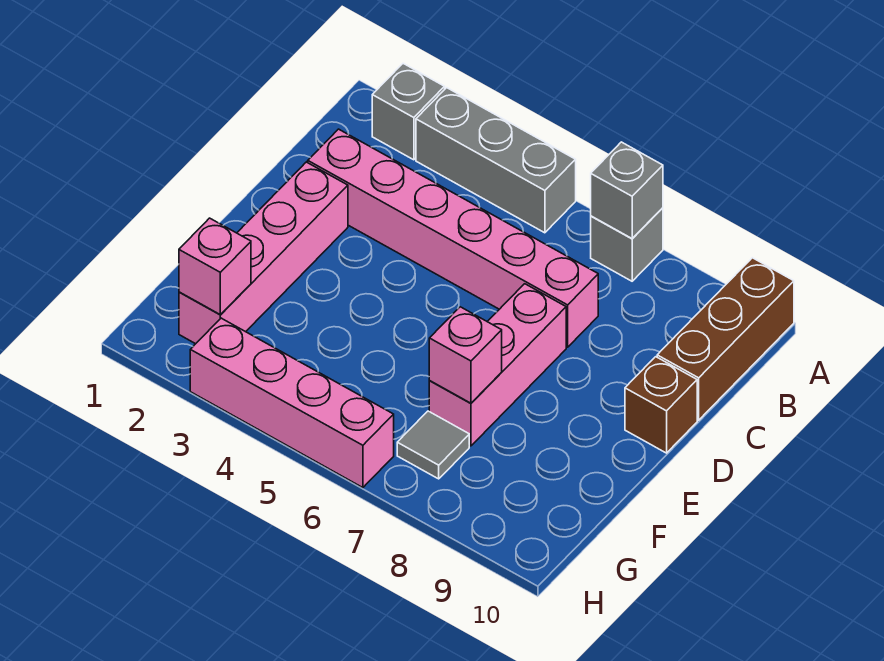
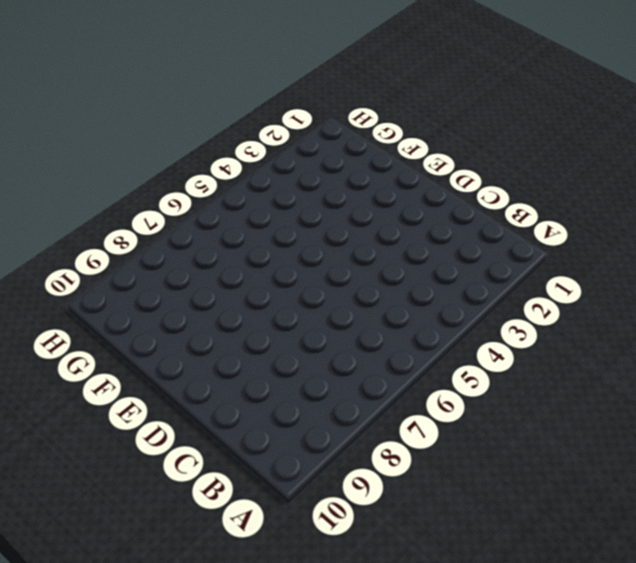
none -> grey brick A2 level 1
none -> grey brick A3:A5 level 1
none -> grey brick A7 level 1

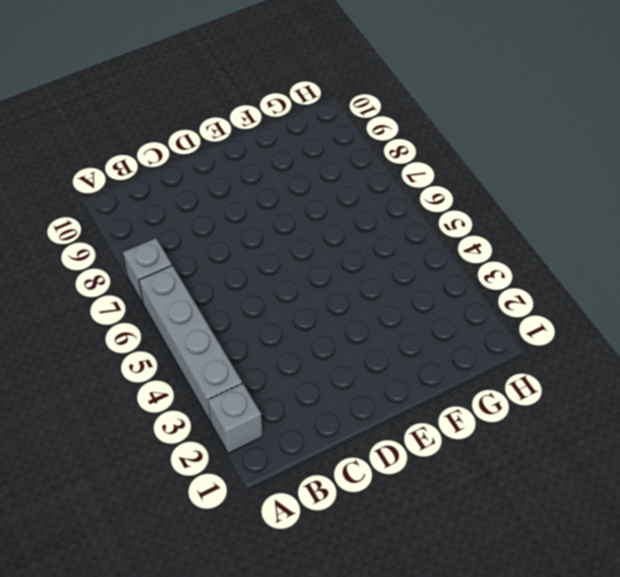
grey brick A3:A6 level 1 -> grey brick A3:A5 level 1
none -> brown brick A10:C10 level 1
none -> pink brick C2:C7 level 1
none -> pink brick D2:G2 level 1

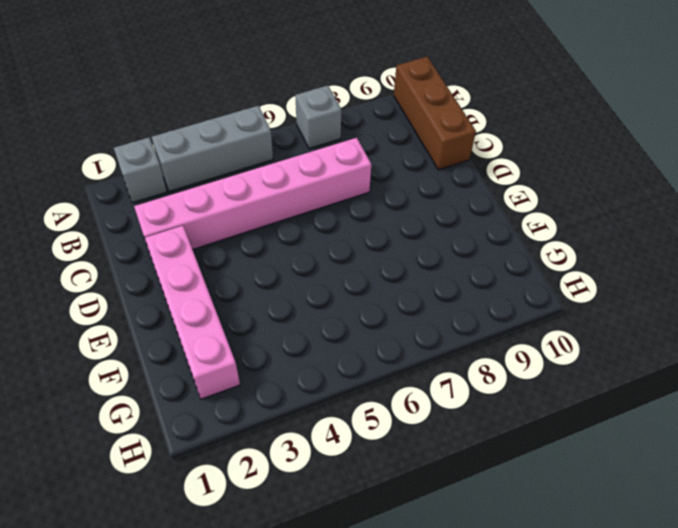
none -> pink brick D7:F7 level 1
none -> brown brick D10 level 1
none -> grey tile G7 level 1

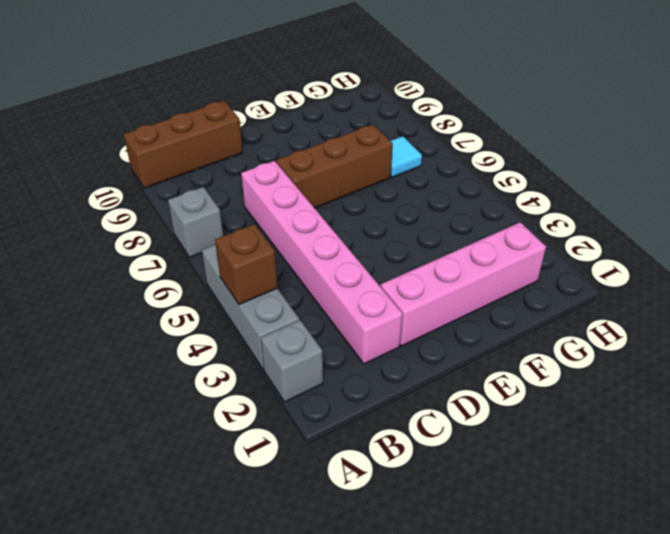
brown brick A4 level 2 -> brown brick D10 level 1
brown brick D7:F7 level 1 -> pink brick D7:F7 level 1
cyan tile G7 level 1 -> grey tile G7 level 1
none -> pink brick H3:H6 level 1
none -> grey brick A7 level 2
none -> pink brick F7 level 2

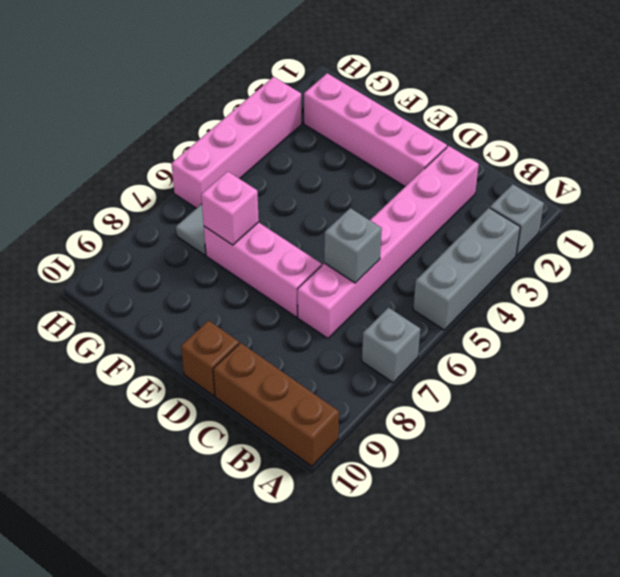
grey brick C6 level 2 -> grey brick A7 level 2
none -> pink brick G2 level 2

